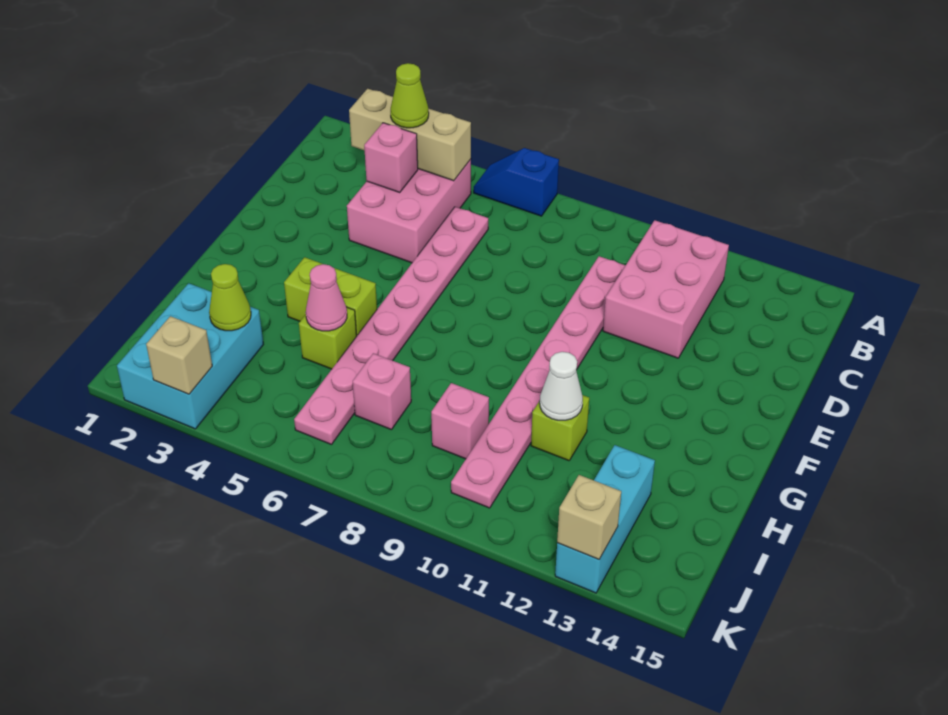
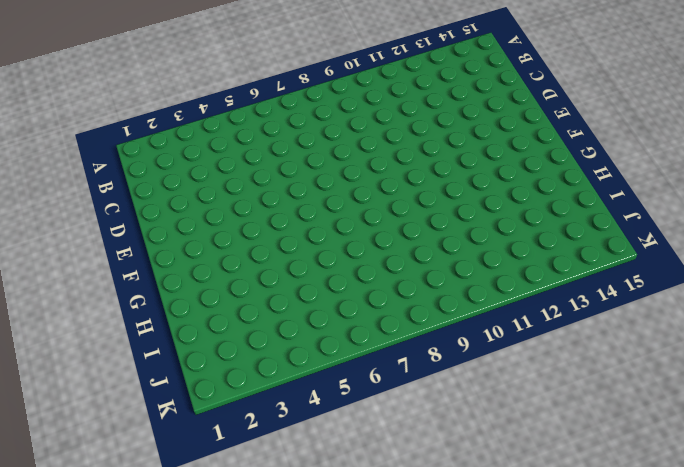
none -> blue slope A6:A7 level 1 top 7
none -> pink brick B4:D5 level 1
none -> pink brick B11:D12 level 1

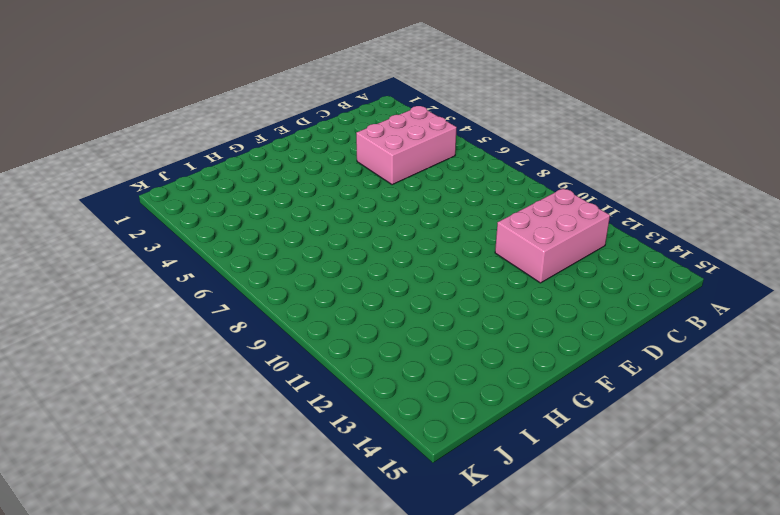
none -> blue slope A6:A7 level 1 top 7
none -> pink plate C6:J6 level 1
none -> pink plate C10:J10 level 1

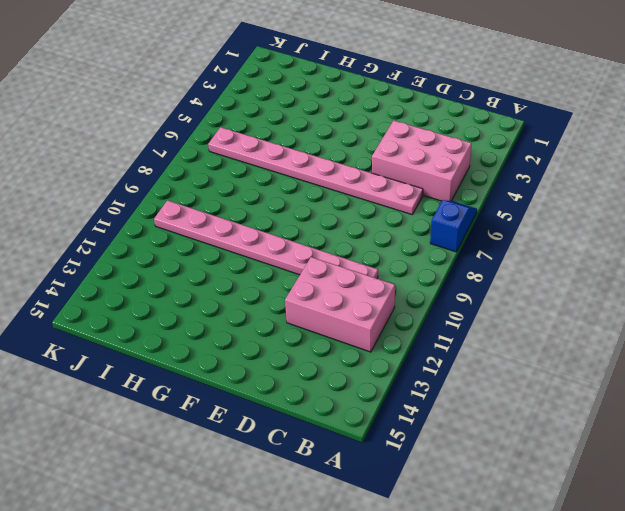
none -> lime brick G4:G5 level 1
none -> lime brick H5 level 1
none -> lime brick H11 level 1

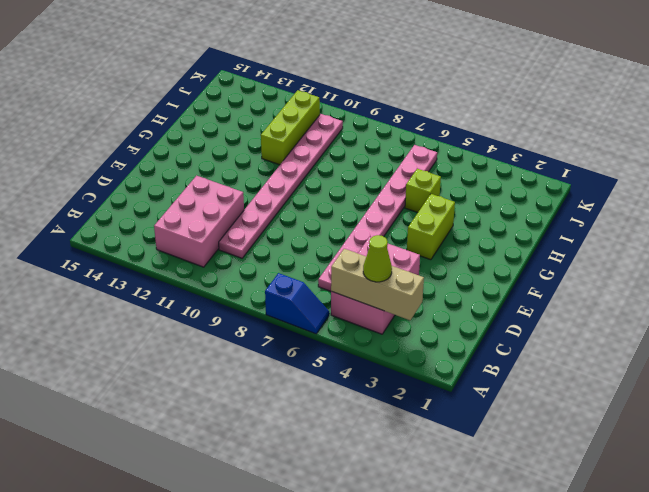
lime brick F4:G4 level 1 -> lime brick G4:G5 level 1
lime brick H11:J11 level 1 -> lime brick H11 level 1
none -> cyan brick I2:K3 level 1
none -> pink brick I7 level 1
none -> pink brick I9 level 1

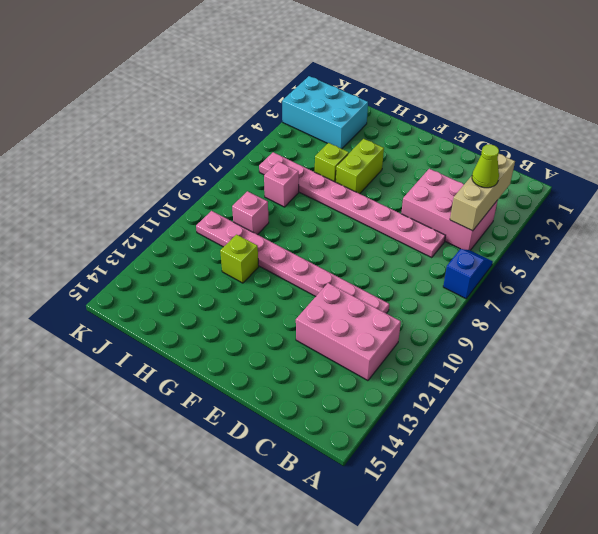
none -> cyan brick I13:K13 level 1
none -> pink brick C4 level 2
none -> pink cone H5 level 2

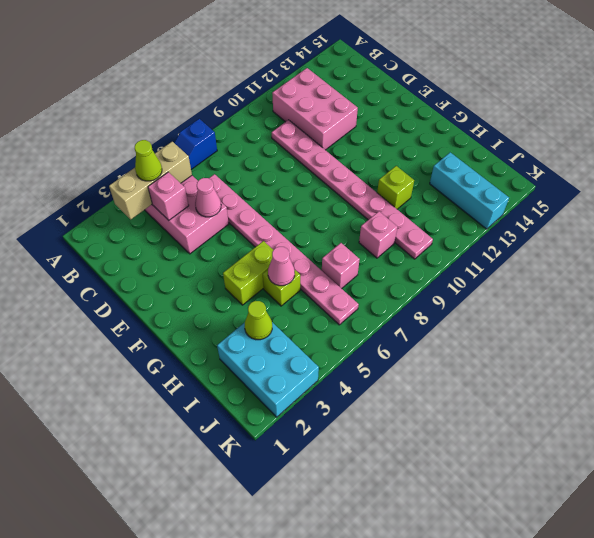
pink cone D5 level 2 -> none
none -> white cone H11 level 2
none -> tan brick K3 level 2
none -> tan brick K13 level 2

